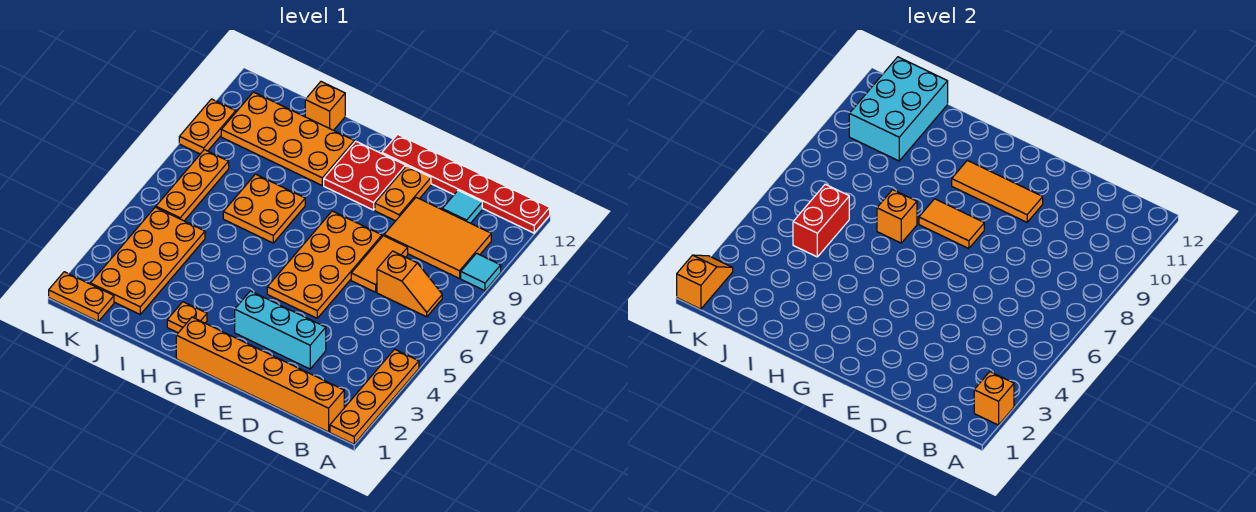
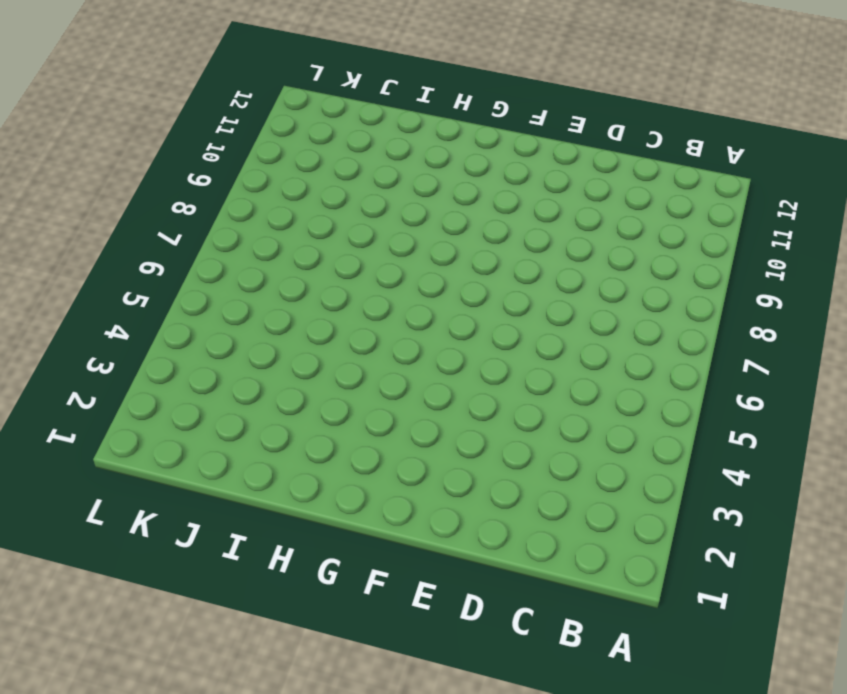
none -> orange plate A1:A4 level 1
none -> cyan tile A9 level 1
none -> red plate A12:F12 level 1

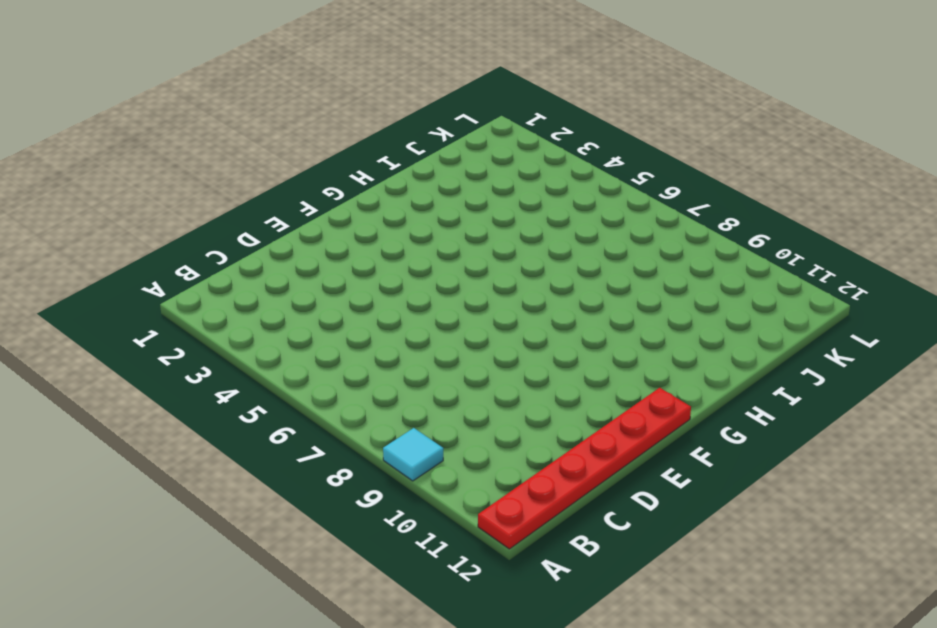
none -> orange plate A1:A4 level 1
none -> orange brick B1:G1 level 1
none -> orange slope B7:C7 level 1 top C

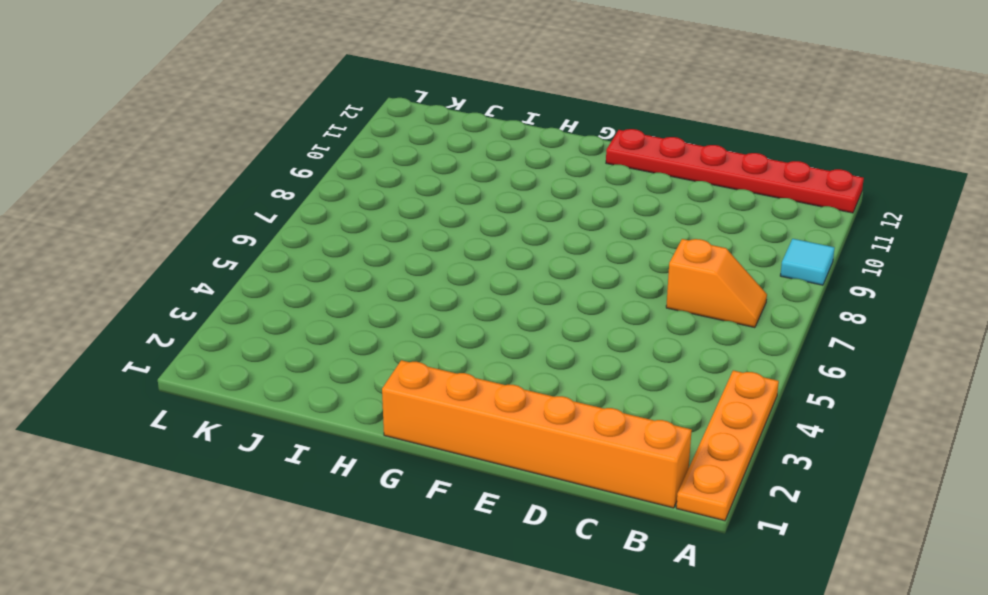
none -> orange tile B9:D10 level 1
none -> cyan tile C11 level 1
none -> cyan brick D3:F3 level 1

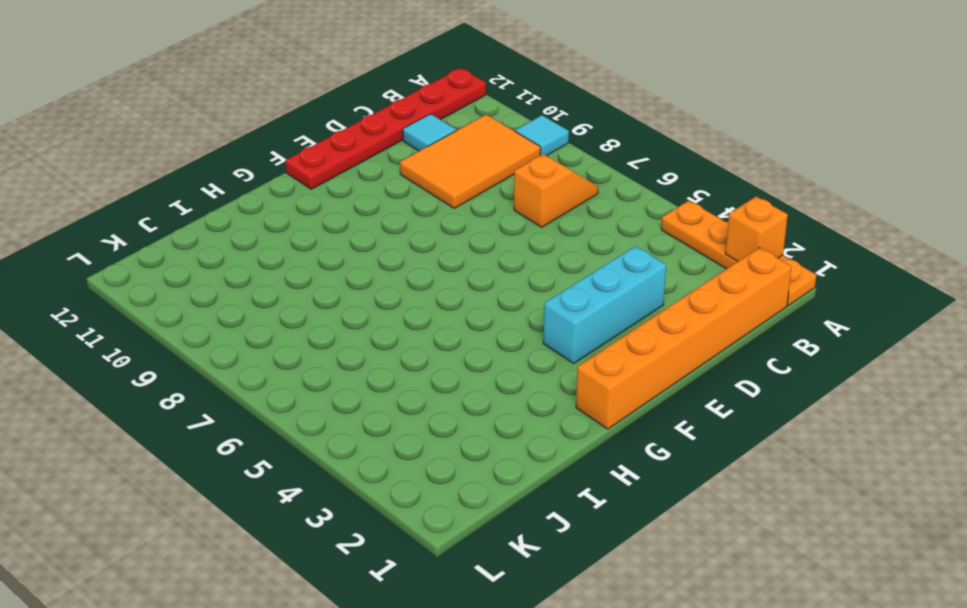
none -> orange tile D7:D8 level 1
none -> orange plate E5:F8 level 1
none -> orange plate E10:E11 level 1

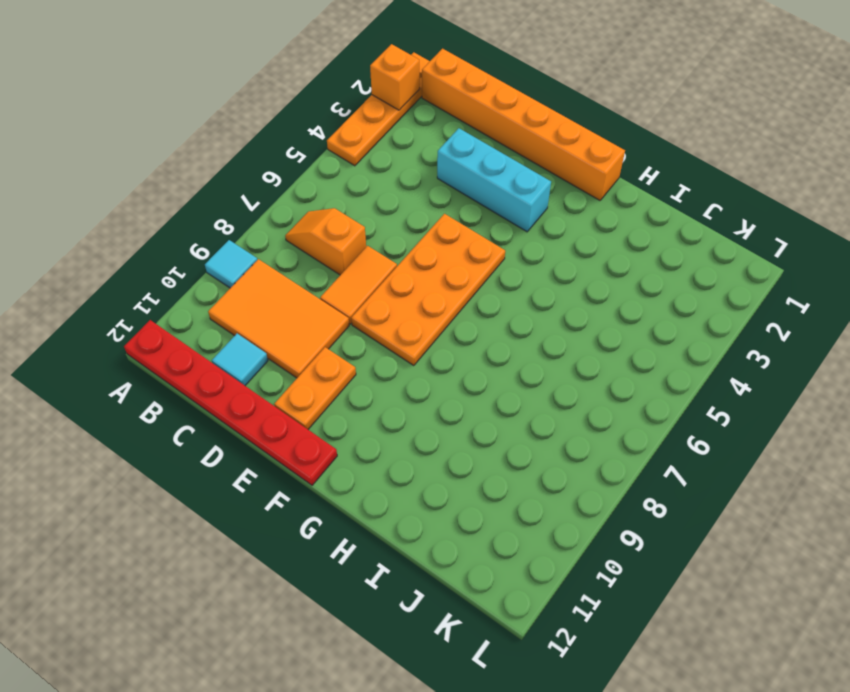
none -> red plate F10:G11 level 1
none -> orange plate H2 level 1
none -> orange plate H7:I8 level 1

